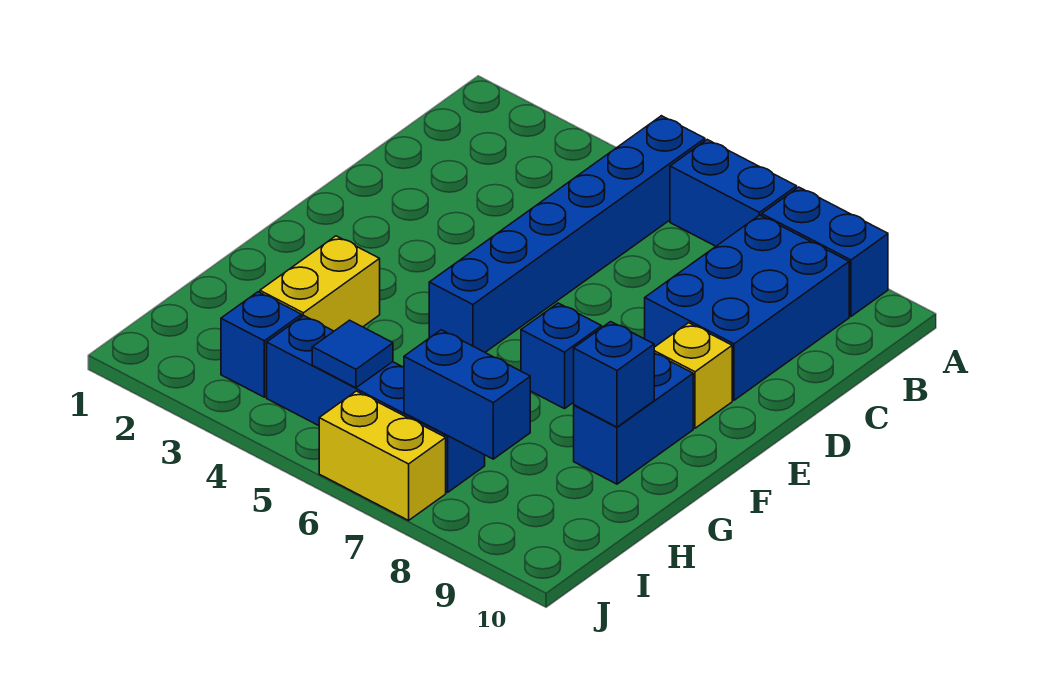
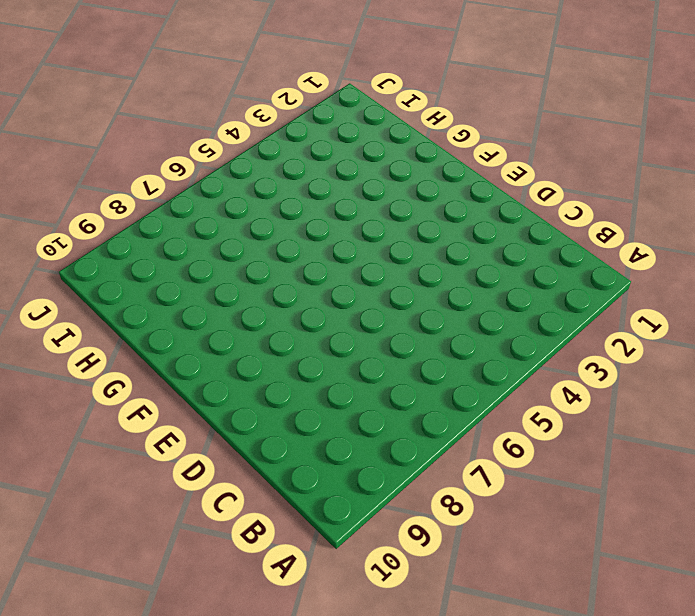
none -> blue brick A5:F5 level 1
none -> blue brick A6:A7 level 1
none -> blue brick A8:A9 level 1

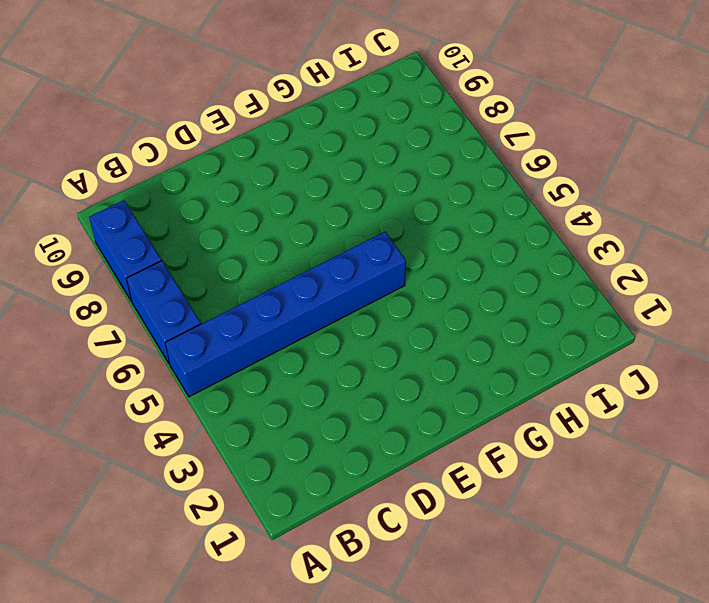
none -> blue brick B8:D9 level 1
none -> yellow brick E9 level 1
none -> blue brick F7 level 1

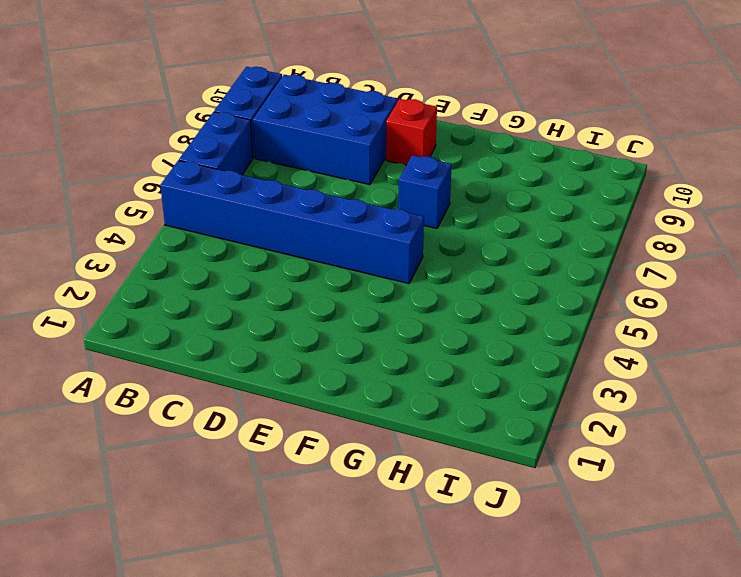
red brick E9 level 1 -> yellow brick E9 level 1
none -> blue brick F9:G9 level 1
none -> yellow brick G3:H3 level 1
none -> blue brick I3 level 1

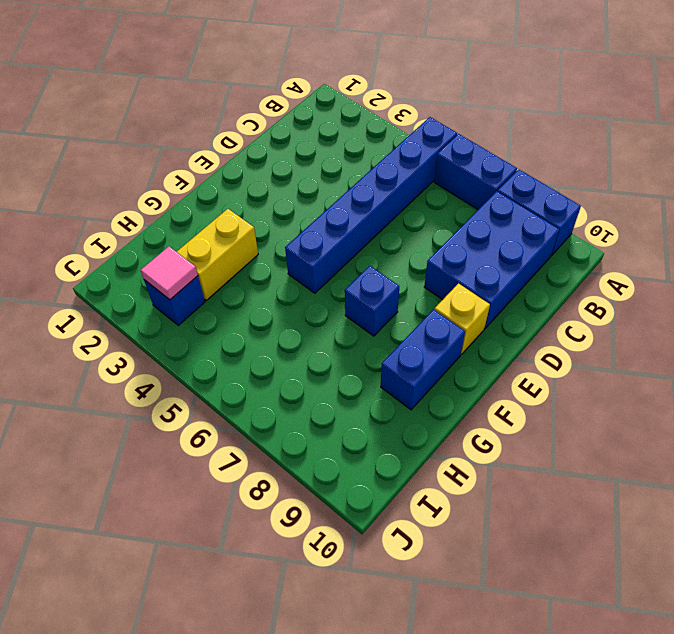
pink tile I3 level 2 -> none
none -> blue brick I4:I7 level 1
none -> yellow brick J6:J7 level 1
none -> blue brick G9 level 2

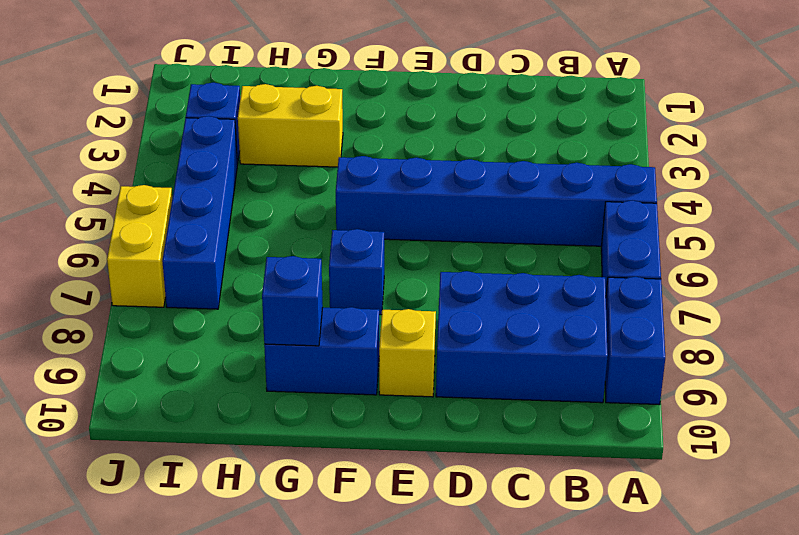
none -> blue tile I5 level 2
none -> blue brick I7:I8 level 2

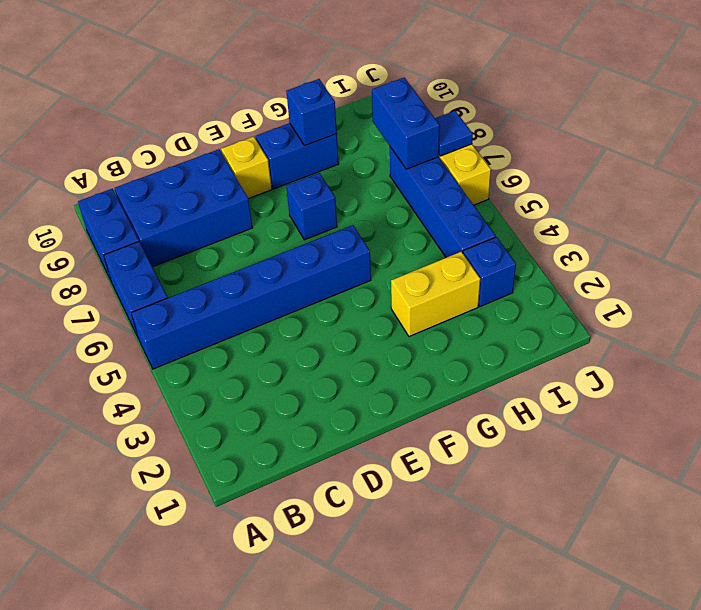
blue tile J7 level 2 -> blue tile I5 level 2

